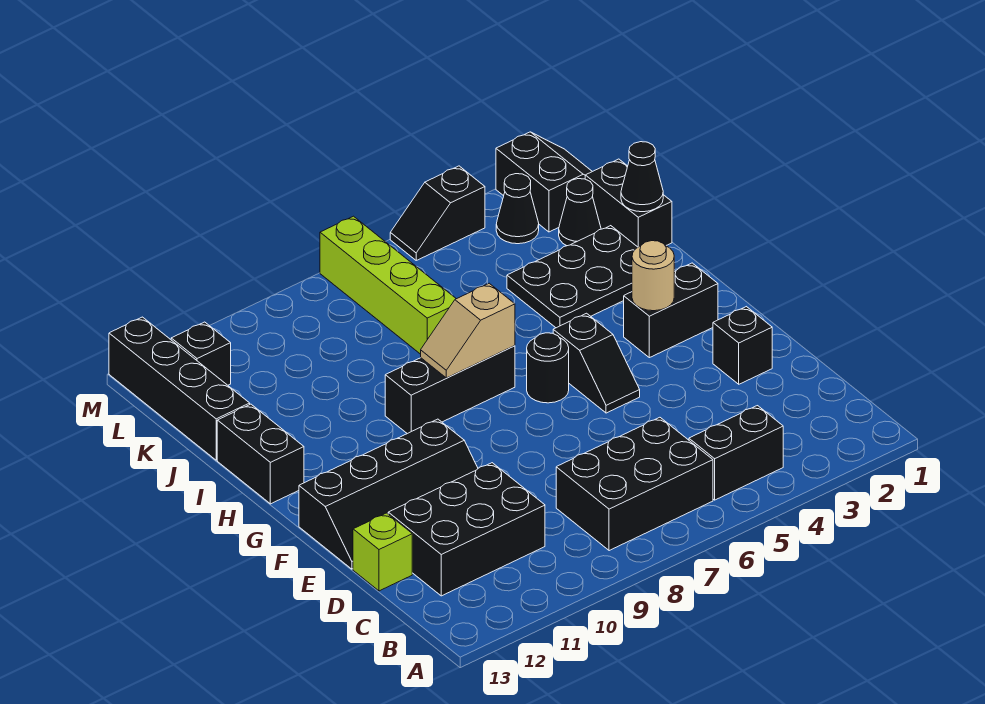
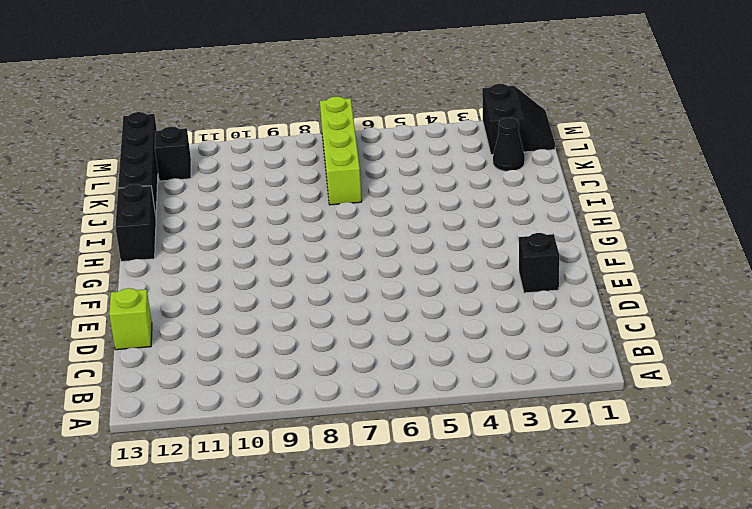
none -> black brick B4:B5 level 1
none -> black brick B6:C8 level 1
none -> black brick C10:D12 level 1

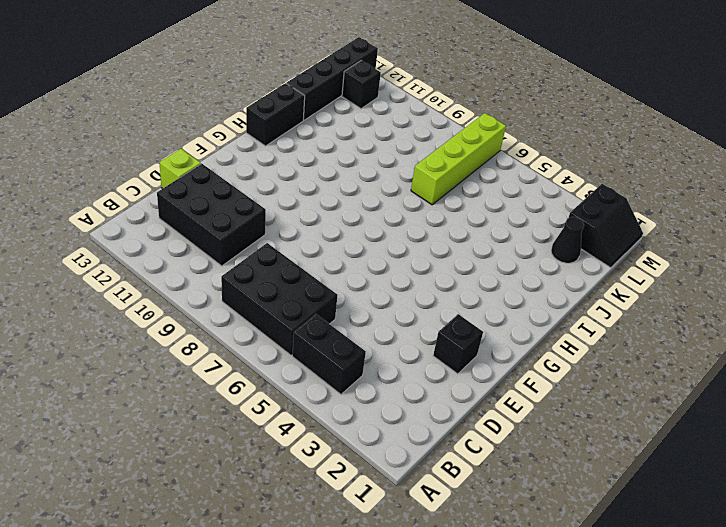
none -> black slope E10:F13 level 1 top F
none -> black slope F5:G5 level 1 top G
none -> black brick G2:G3 level 1

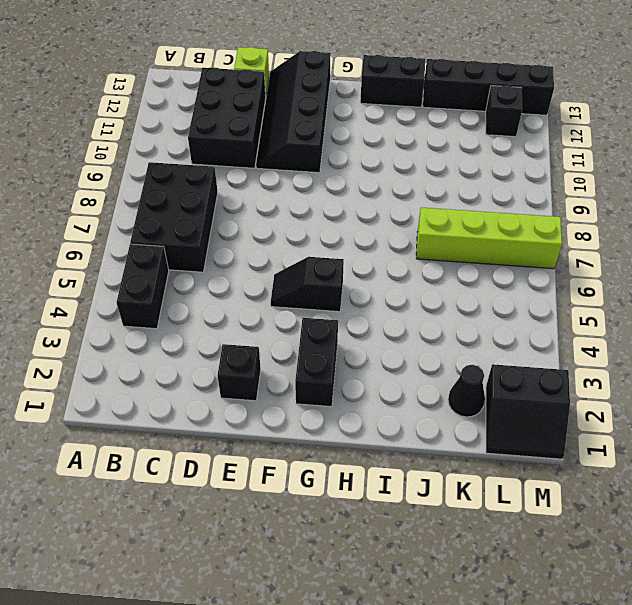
none -> black round brick G6 level 1
none -> black brick H7:H9 level 1
none -> black plate I2:J4 level 1

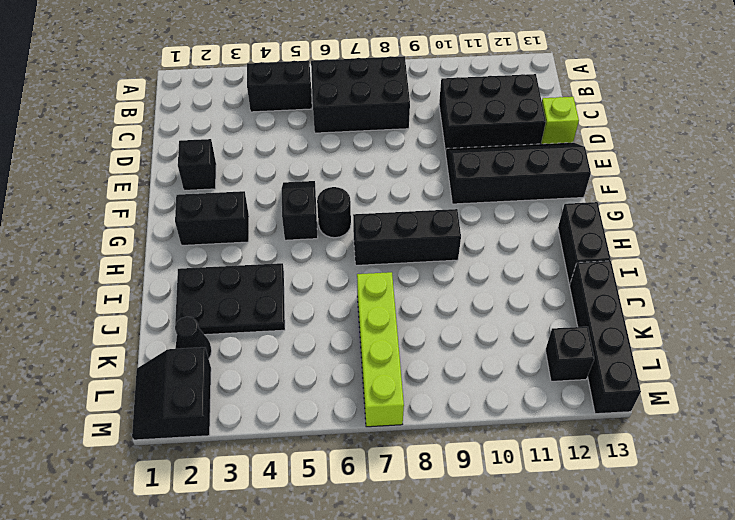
none -> black brick J1:K1 level 1
none -> black cone L3 level 1
none -> black slope M4:M5 level 1 top 4

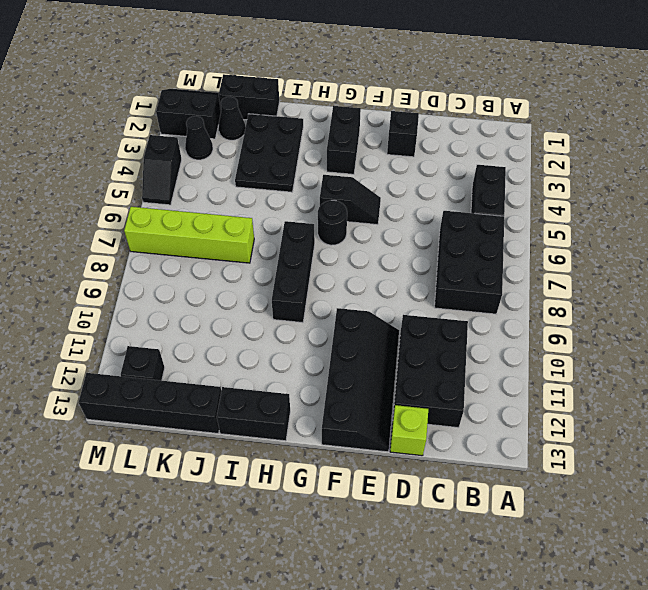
none -> tan round brick G3 level 2
none -> tan slope H7:H8 level 2 top 7
none -> black cone J1 level 2

